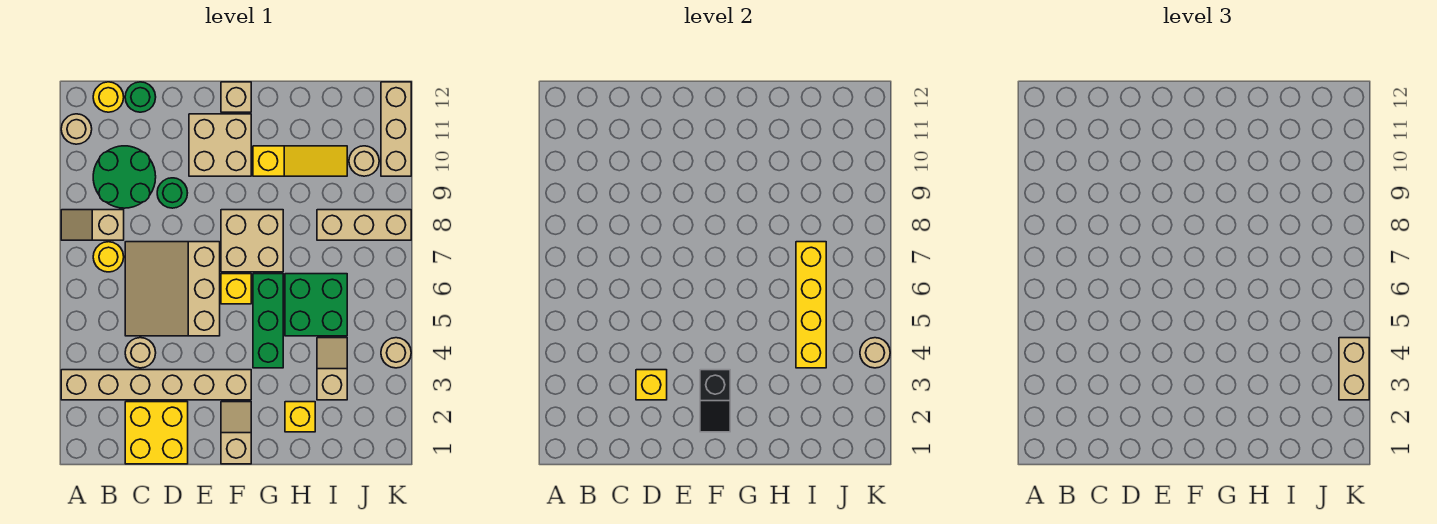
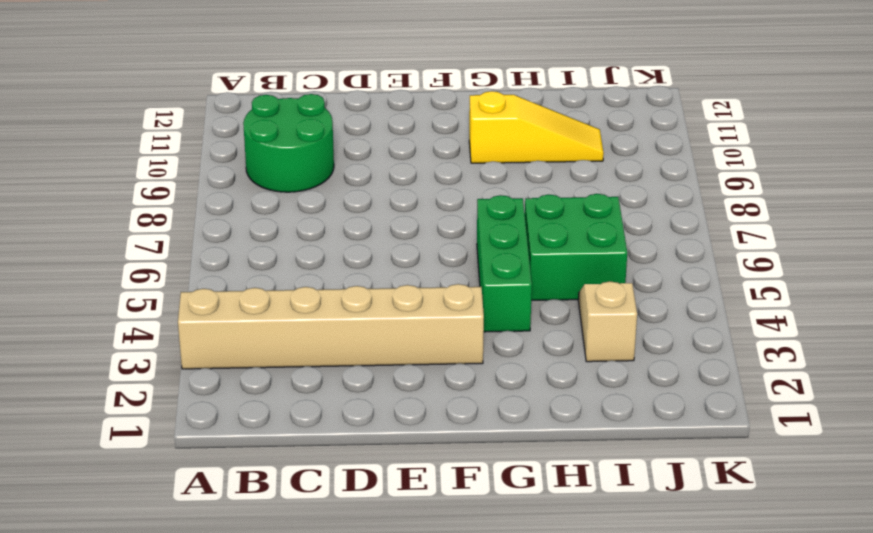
none -> tan slope A8:B8 level 1 top B
none -> tan round brick A11 level 1
none -> yellow round brick B7 level 1
none -> yellow round brick B12 level 1

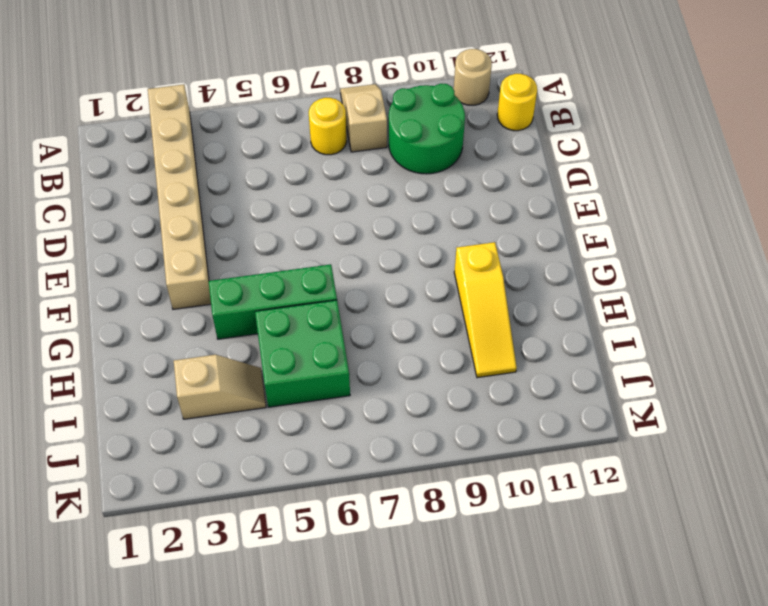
none -> yellow brick C1:D2 level 1
none -> tan round brick C4 level 1
none -> tan slope C5:E7 level 1 top E
none -> green round brick C12 level 1

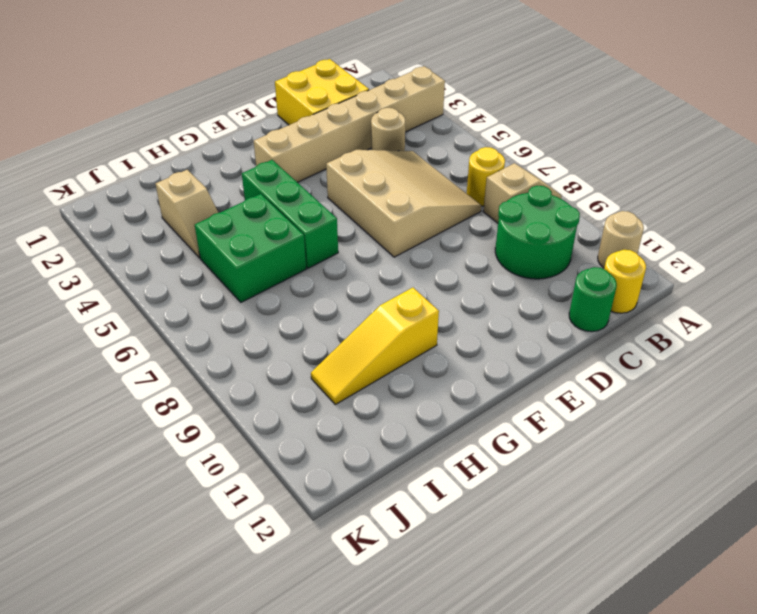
none -> green round brick D9 level 1
none -> tan brick E10:F11 level 1
none -> tan slope F1:F2 level 1 top 1
none -> yellow brick F6 level 1

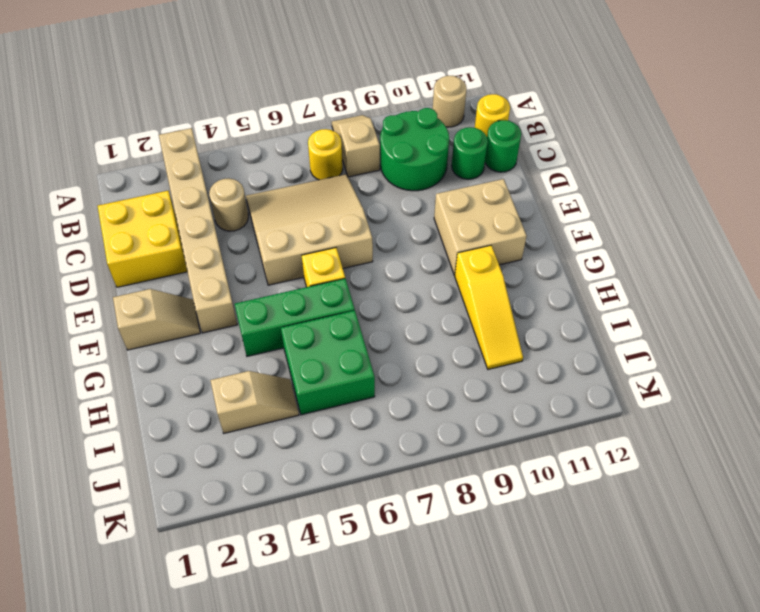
green round brick C11 level 1 -> green round brick D9 level 1
none -> tan brick F7:G8 level 1
none -> tan brick F12 level 1
none -> yellow brick H2 level 1
none -> tan brick I8:K8 level 1

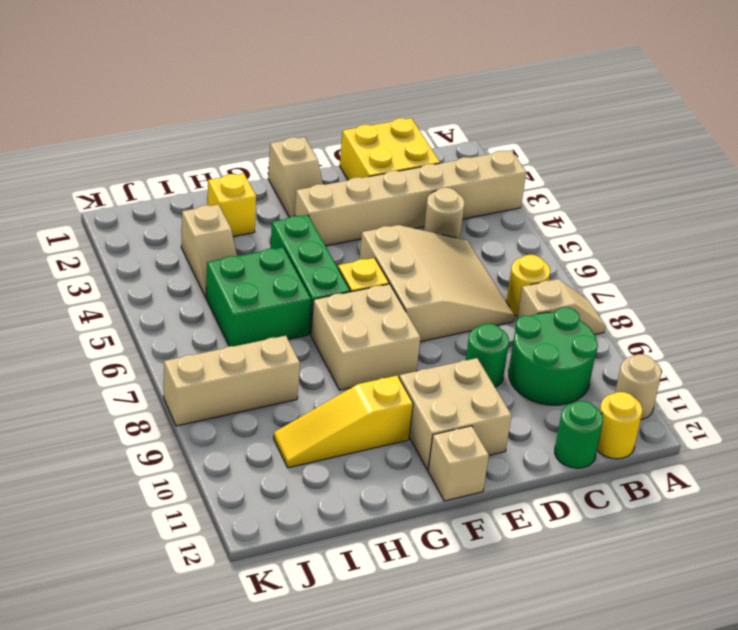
none -> tan round brick J10 level 1
none -> tan round brick K4 level 1
none -> tan brick K10:K12 level 1
none -> yellow brick D3 level 2

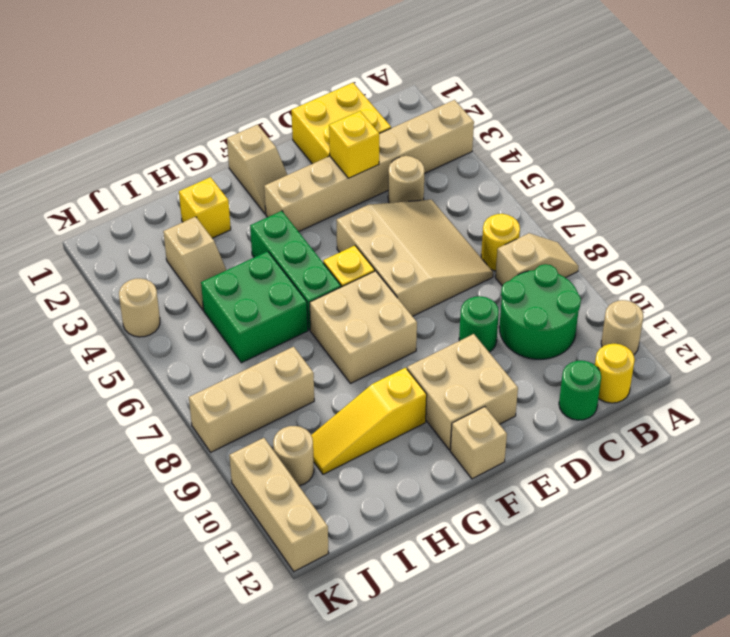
none -> black slope F2:F3 level 2 top 3
none -> yellow brick I4:I7 level 2
none -> tan round brick K4 level 2
none -> tan brick K3:K4 level 3

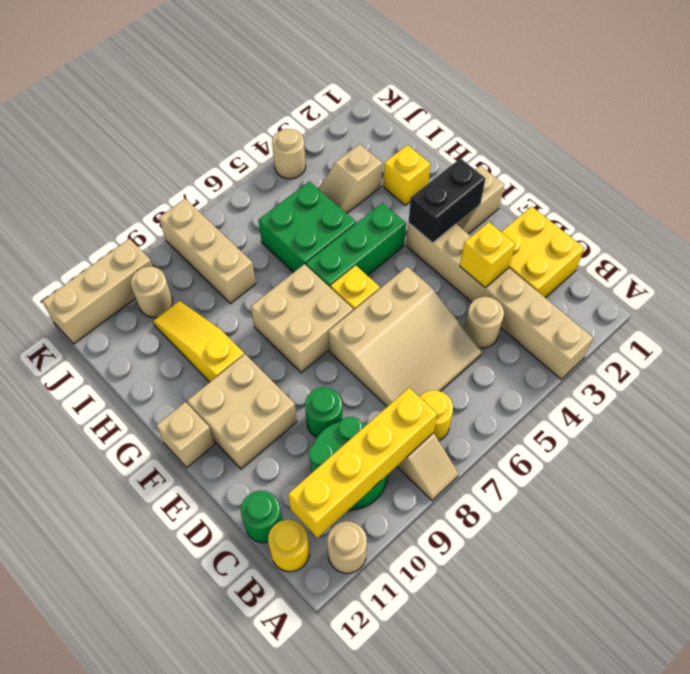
yellow brick B8:B11 level 2 -> yellow brick I4:I7 level 2
black brick F2:F3 level 2 -> black slope F2:F3 level 2 top 3
none -> tan round brick K4 level 2
none -> tan brick K3:K4 level 3

